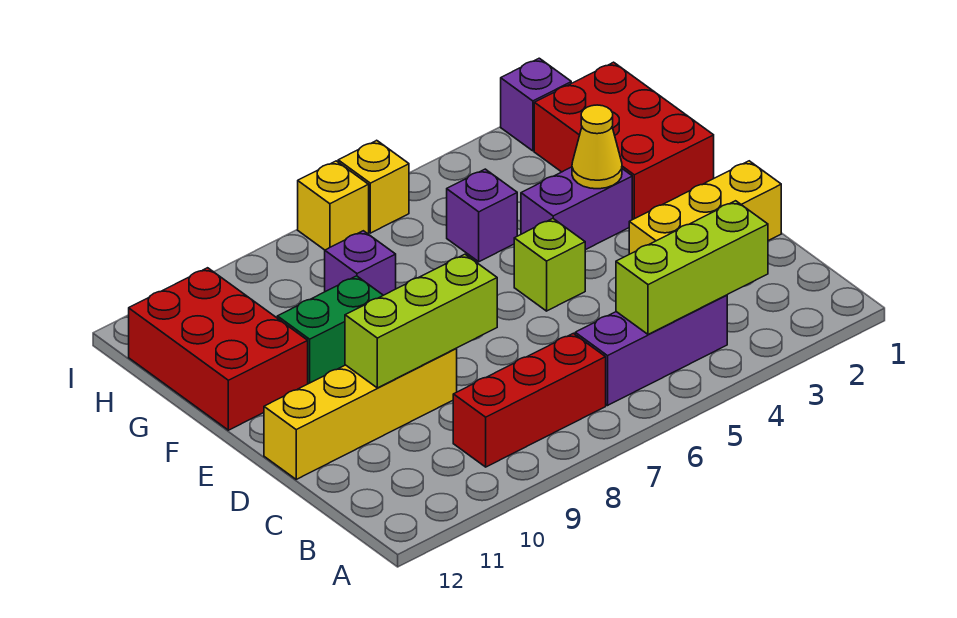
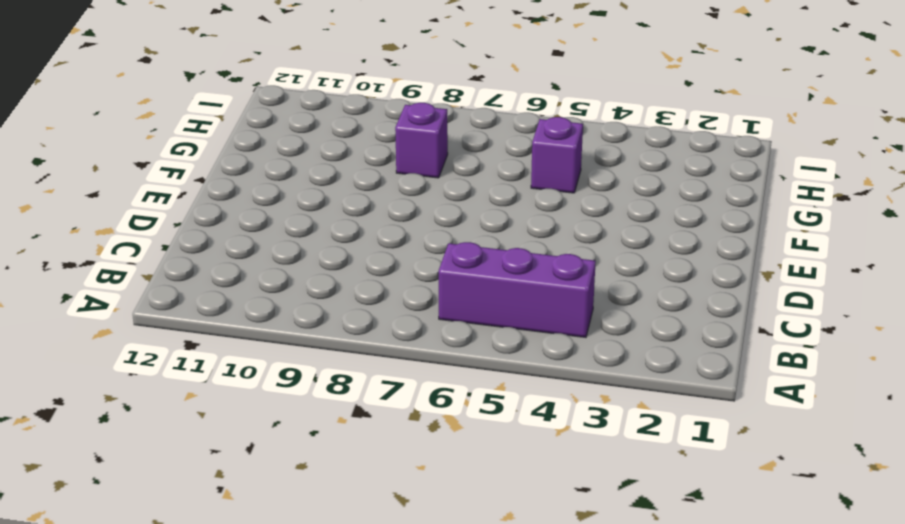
none -> red brick B7:B9 level 1
none -> yellow brick D1:D3 level 1
none -> yellow brick D9:D12 level 1

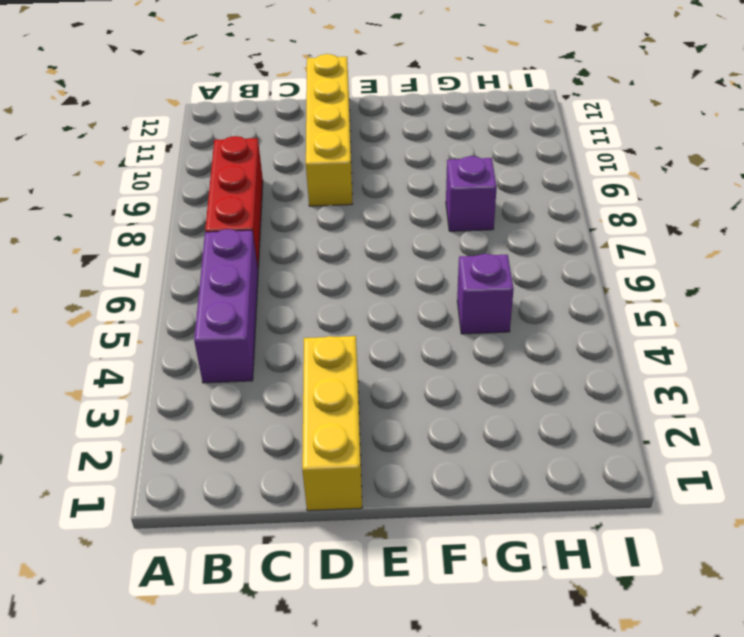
none -> lime brick E5 level 1
none -> red brick F1:H2 level 1
none -> purple brick F3:F4 level 1

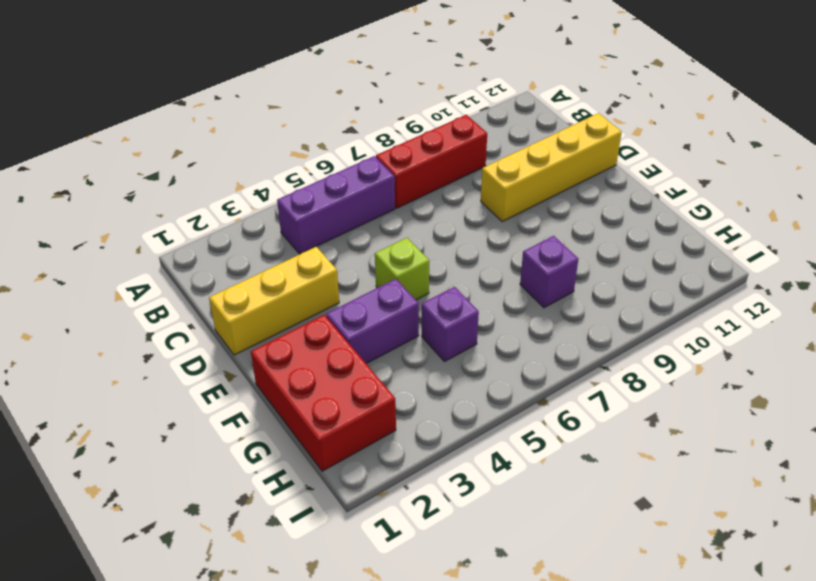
none -> green brick F9:F10 level 1
none -> red brick F11:H12 level 1
none -> purple brick I2 level 1

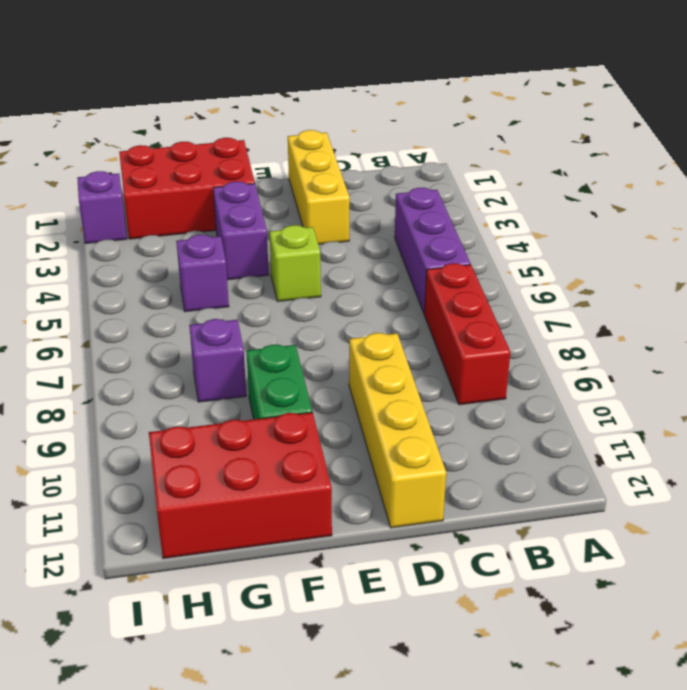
none -> yellow brick I6 level 1
none -> yellow brick I7 level 1
none -> lime brick B3:B5 level 2

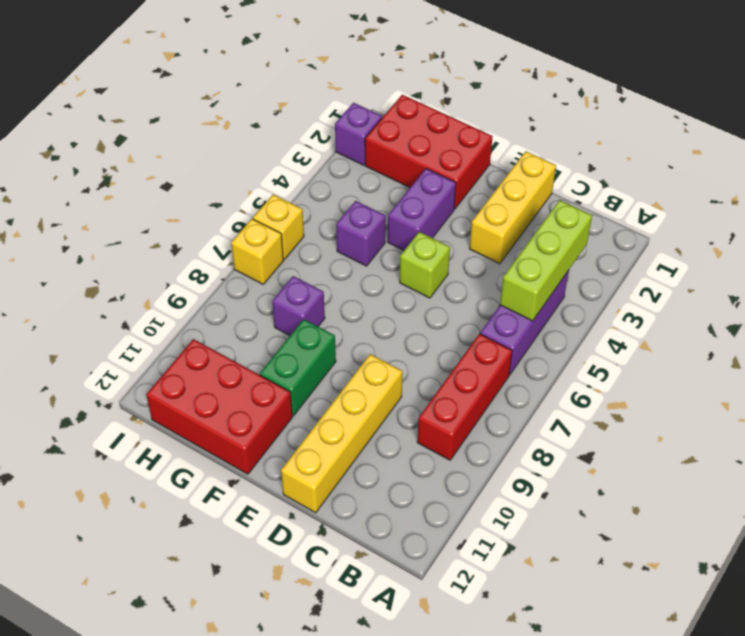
none -> lime brick D8:D10 level 2
none -> yellow cone F3 level 2

